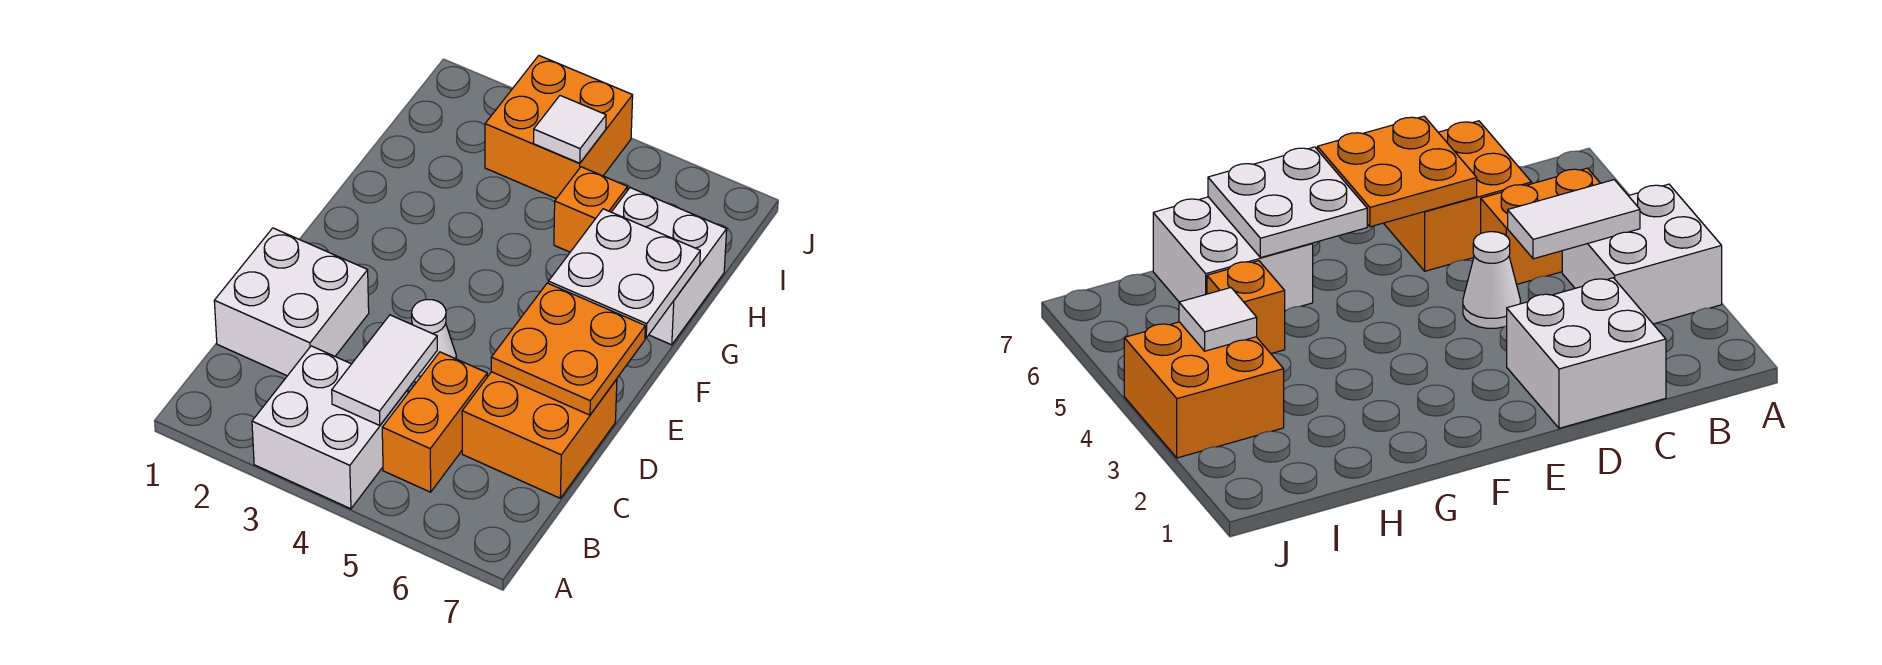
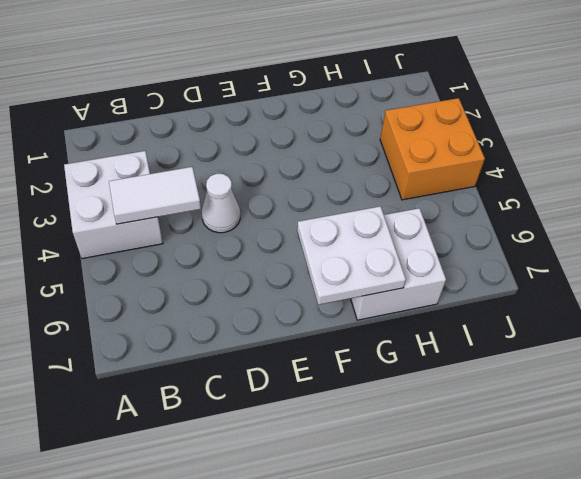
none -> orange brick B5:C5 level 1
none -> white brick C1:D2 level 1
none -> orange brick C6:D7 level 1

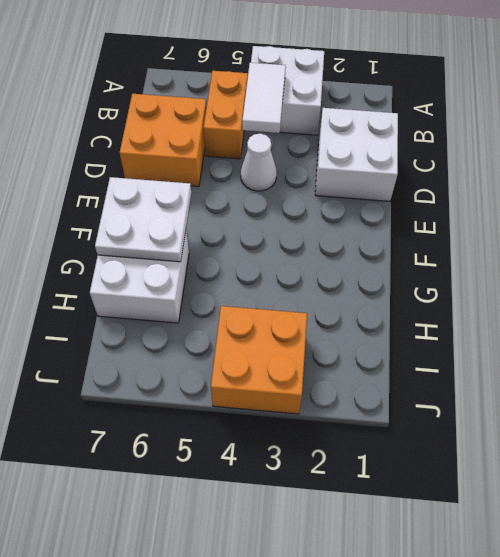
none -> orange brick H5 level 1
none -> orange plate D6:E7 level 2
none -> white tile I4 level 2

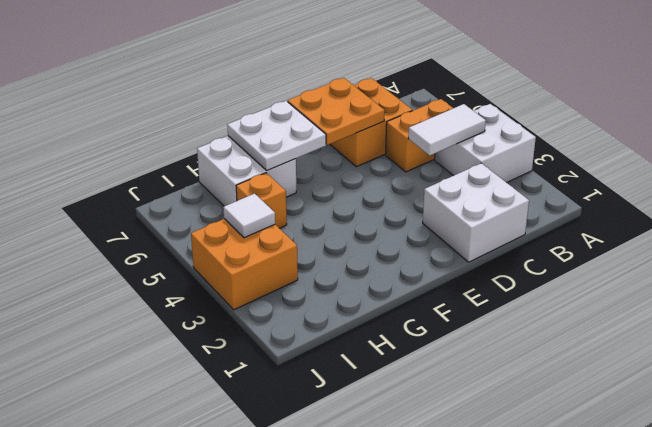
none -> white cone D4 level 1

